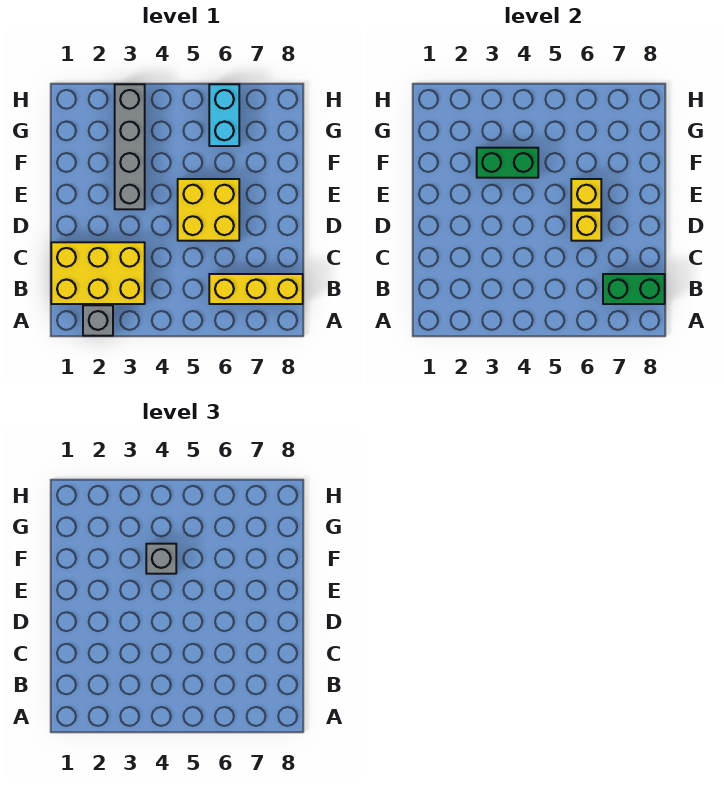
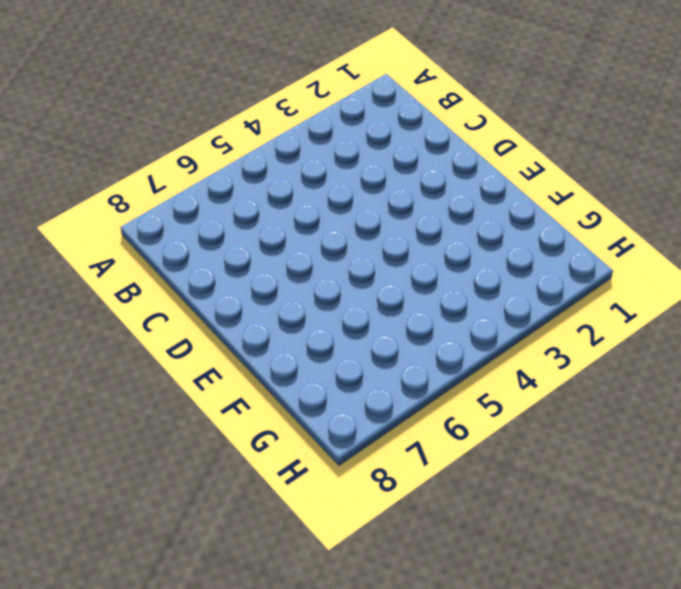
none -> grey brick A2 level 1
none -> yellow brick B1:C3 level 1

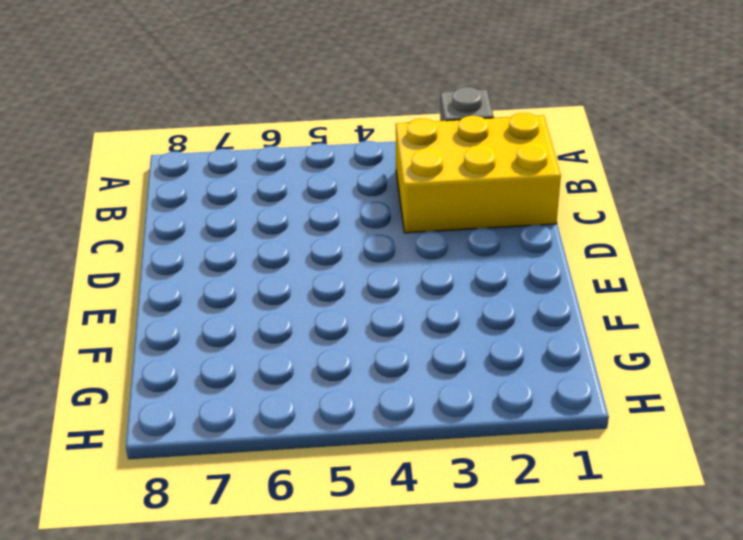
none -> yellow brick B6:B8 level 1
none -> yellow brick D5:E6 level 1

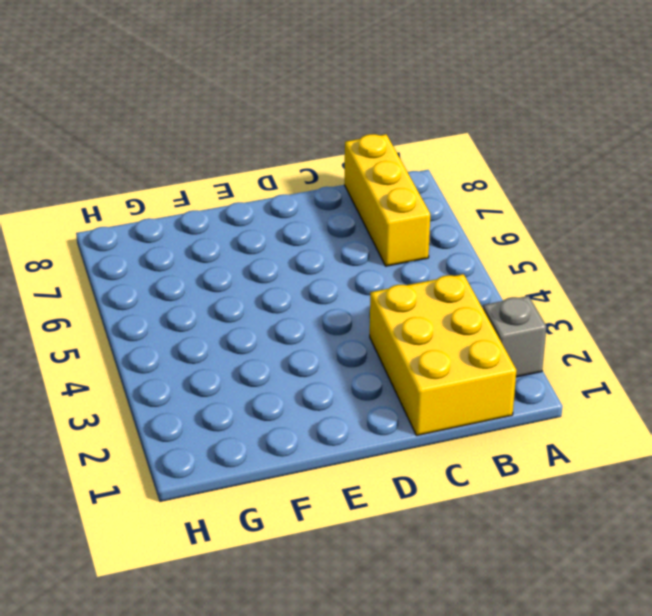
none -> yellow brick D5:E6 level 1
none -> grey brick E3:H3 level 1

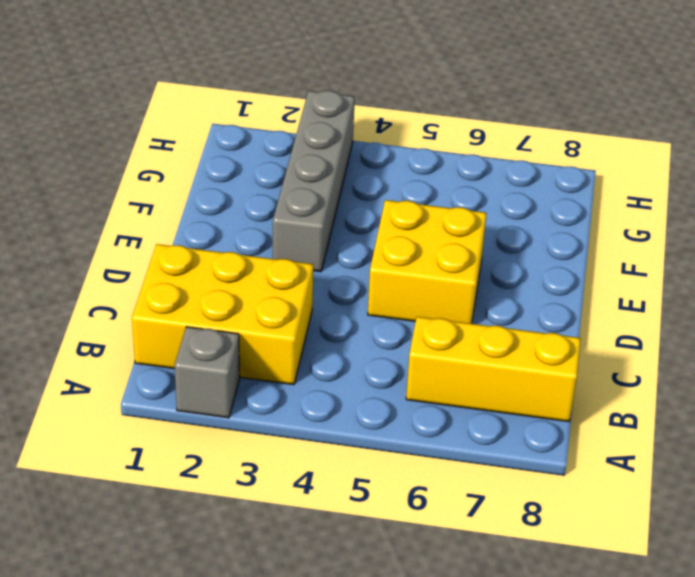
none -> cyan brick G6:H6 level 1
none -> green brick B7:B8 level 2

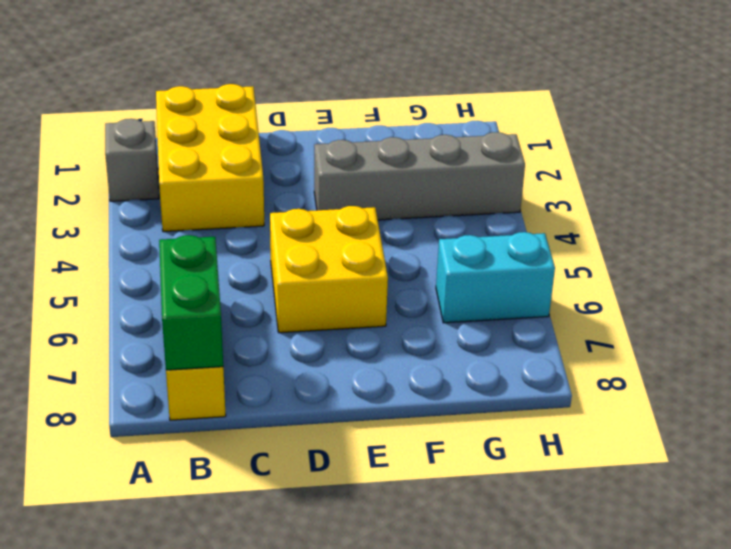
none -> yellow brick D6 level 2
none -> yellow brick E6 level 2

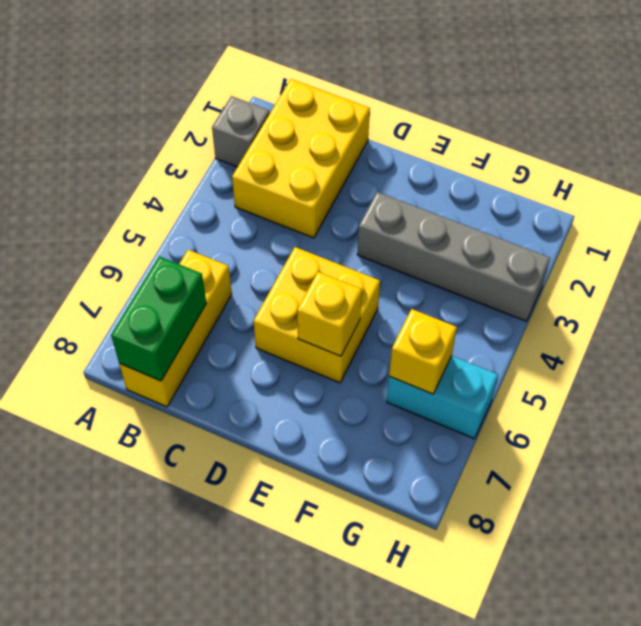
yellow brick G6 level 2 -> yellow brick D6 level 2
none -> green brick F3:F4 level 2
none -> grey brick F4 level 3

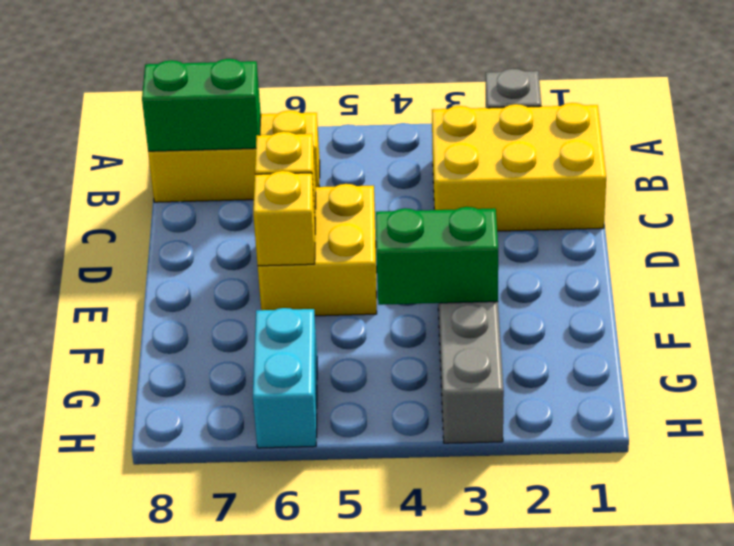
none -> grey brick F4 level 3

